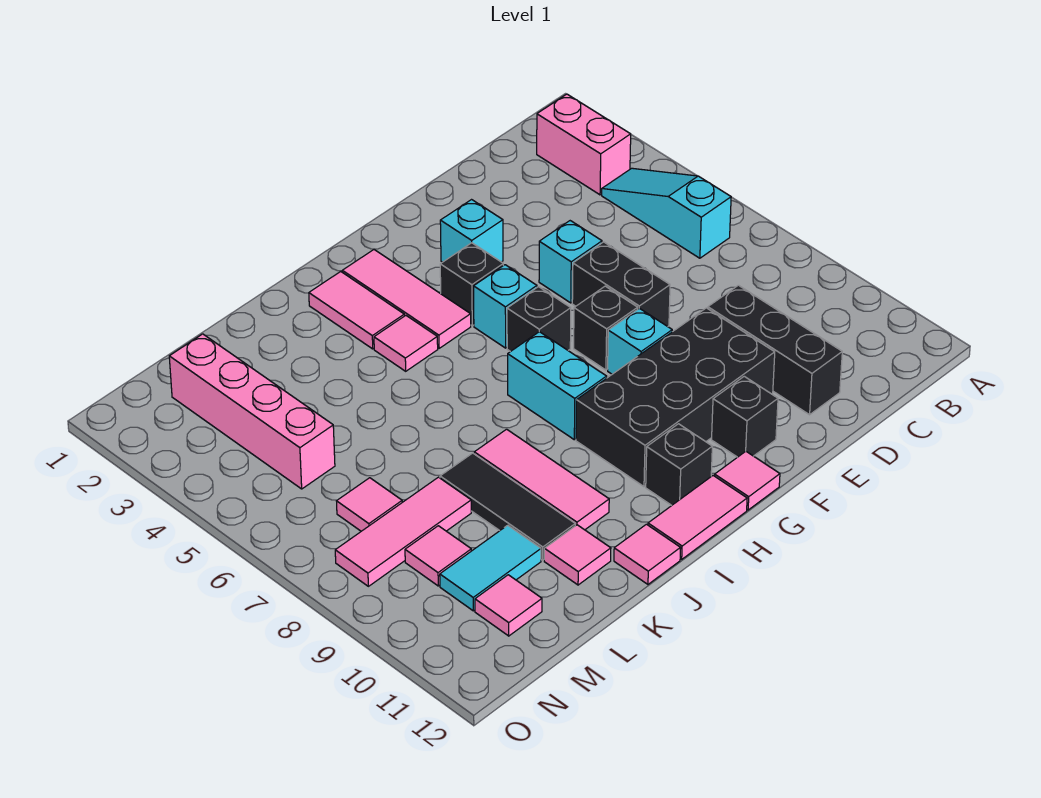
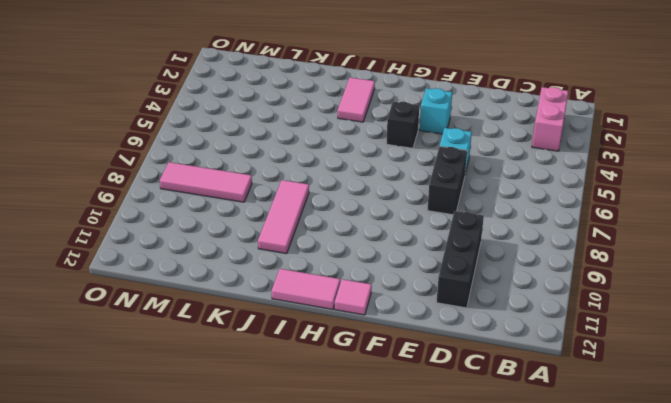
none -> cyan slope B4:B6 level 1 top 6
none -> black brick E9:H10 level 1
none -> black brick F7 level 1
none -> cyan brick F8 level 1

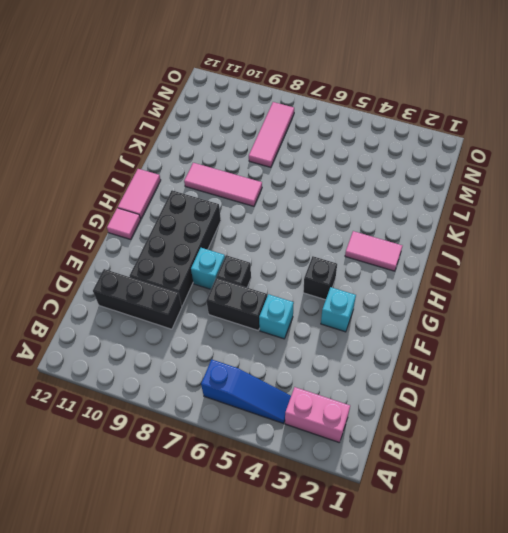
blue slope B4:B6 level 1 top 6 -> cyan slope B4:B6 level 1 top 6
none -> black brick F11 level 1
none -> cyan brick G5 level 1
none -> black brick G6 level 1
none -> pink tile H2:H4 level 1

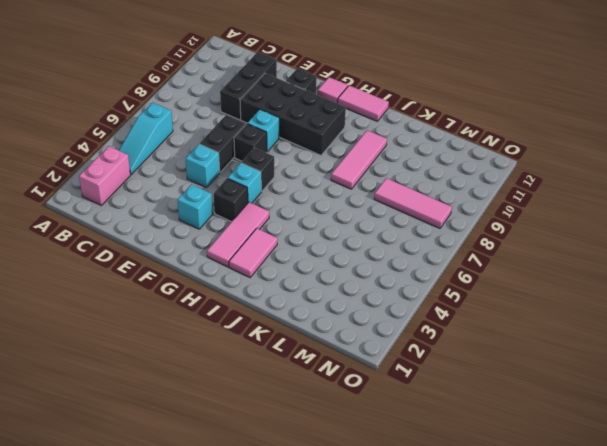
none -> cyan brick H7:H8 level 1
none -> black brick H11 level 1
none -> pink tile I4 level 1
none -> pink tile J12 level 1

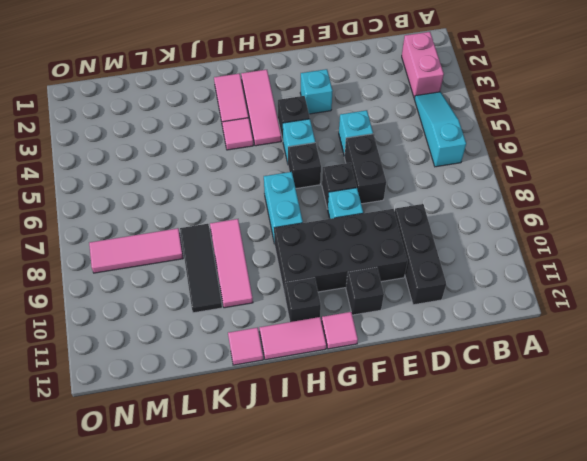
none -> pink tile K11 level 1
none -> cyan tile L10:M10 level 1
none -> pink brick M2:M5 level 1
none -> pink tile M7 level 1

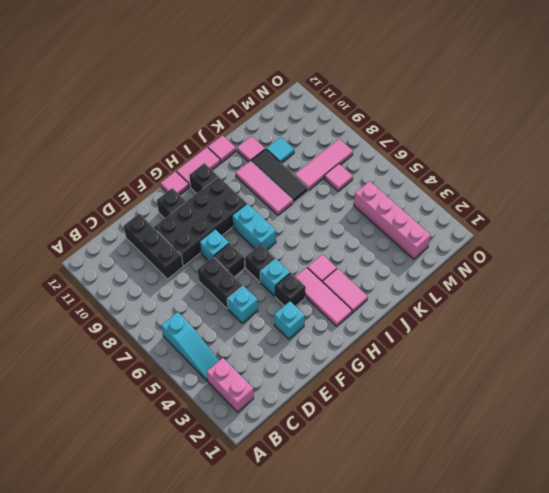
cyan tile L10 level 1 -> cyan tile L10:M10 level 1
none -> pink tile M9 level 1
none -> pink tile M11 level 1

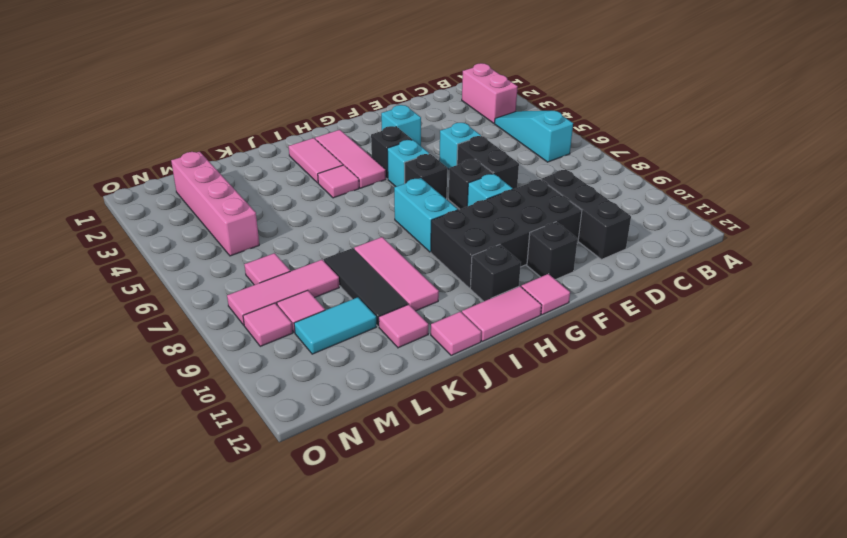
pink tile N9 level 1 -> pink tile M11 level 1

